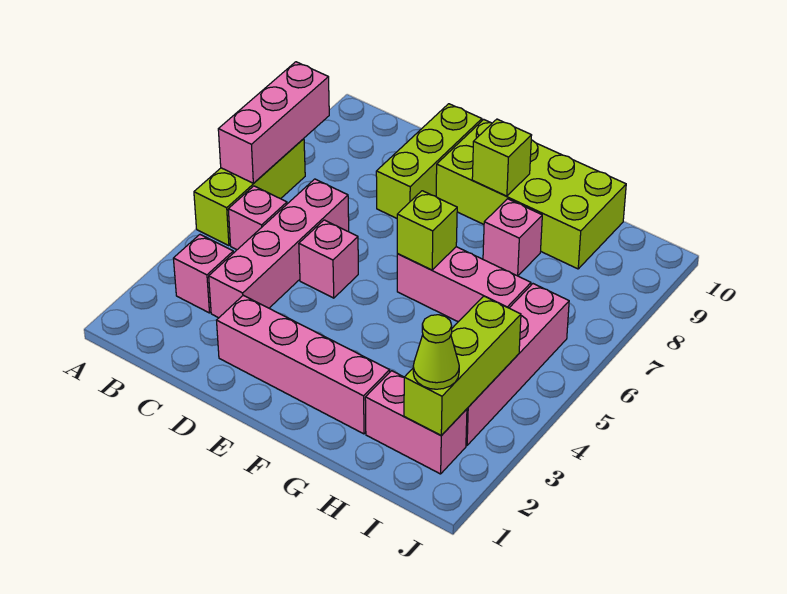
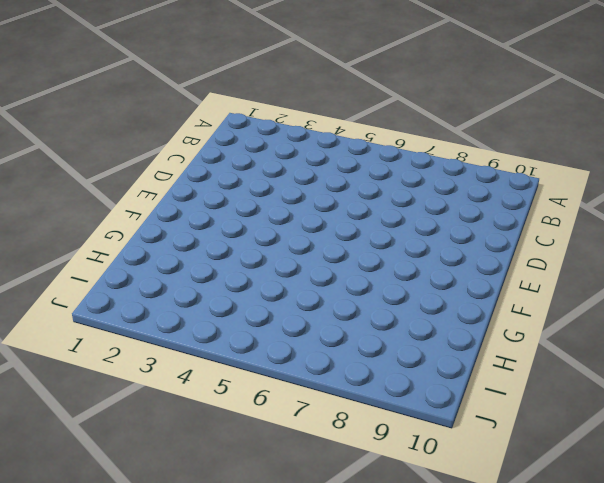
none -> lime brick A5:A7 level 1
none -> pink brick B3 level 1
none -> pink brick B5 level 1

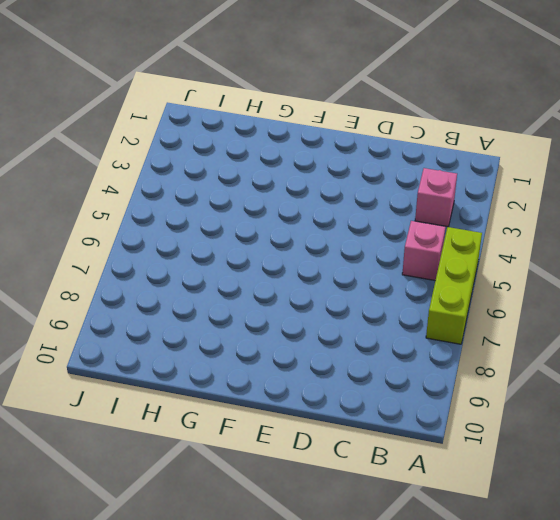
none -> pink brick C3:C6 level 1
none -> pink brick D2:G2 level 1
none -> pink brick D5 level 1

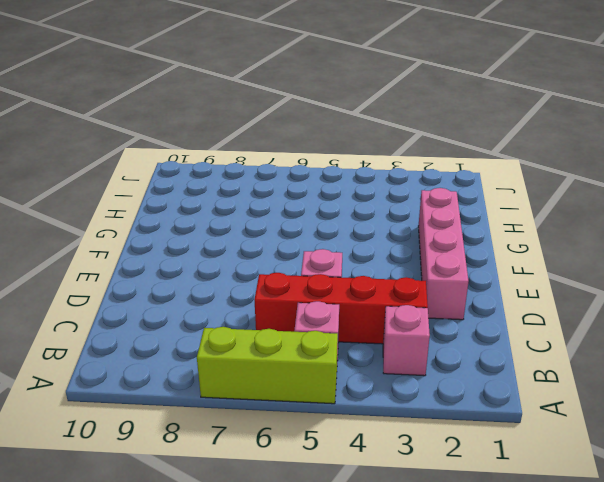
red brick C3:C6 level 1 -> pink brick C3:C6 level 1
none -> lime brick D8:D10 level 1
none -> lime brick E9:H10 level 1
none -> pink brick F6:H6 level 1

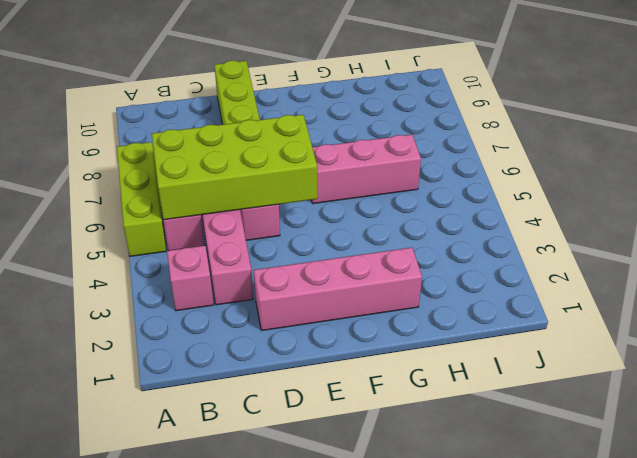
lime brick B5:E6 level 2 -> lime brick E9:H10 level 1
none -> pink brick G8 level 1
none -> pink brick H2:I2 level 1
none -> pink brick I3:I6 level 1

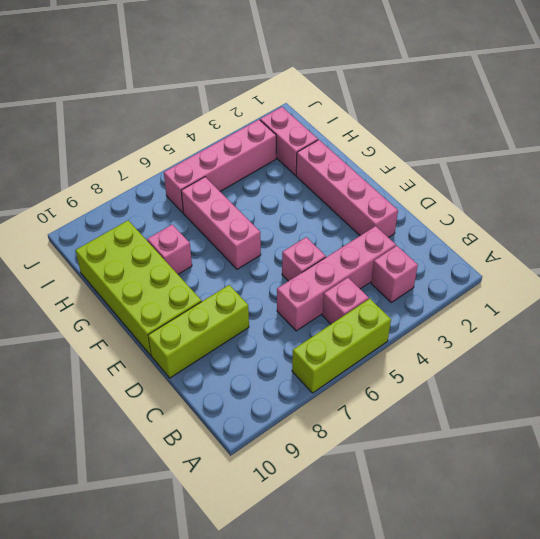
none -> pink brick A6:A8 level 2
none -> lime brick F6 level 2
none -> lime brick F9 level 2

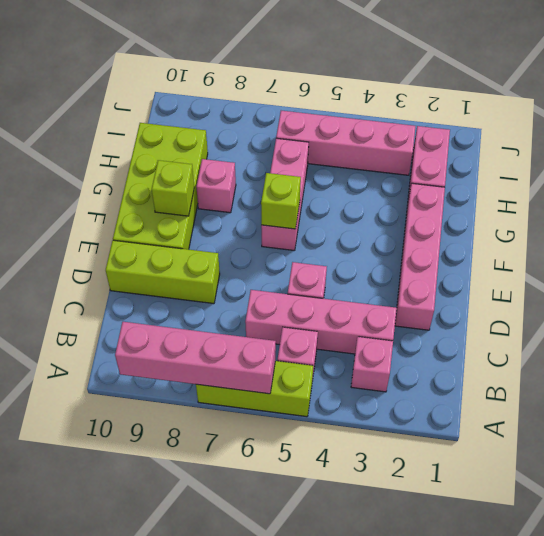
pink brick A6:A9 level 2 -> pink brick A6:A8 level 2
none -> lime brick I2:I4 level 2
none -> lime cone I2 level 3

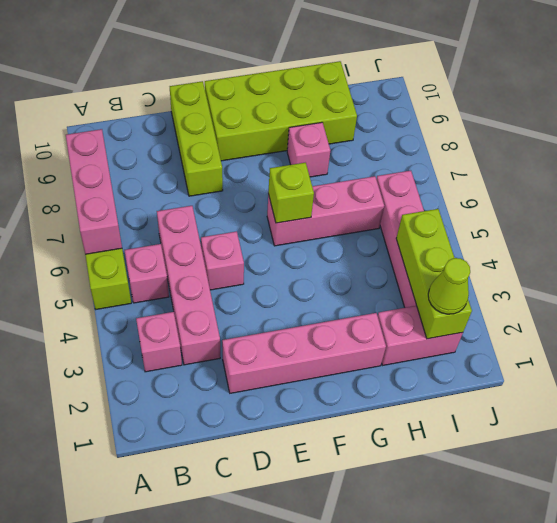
none -> lime brick F9 level 2

